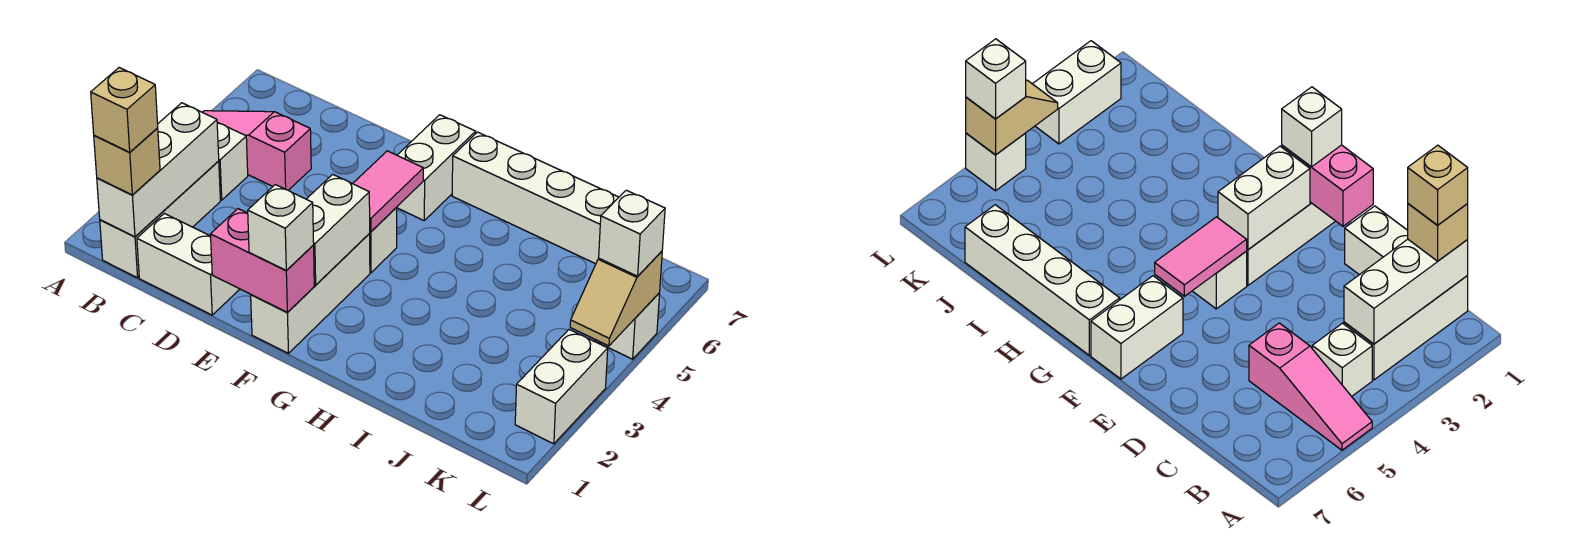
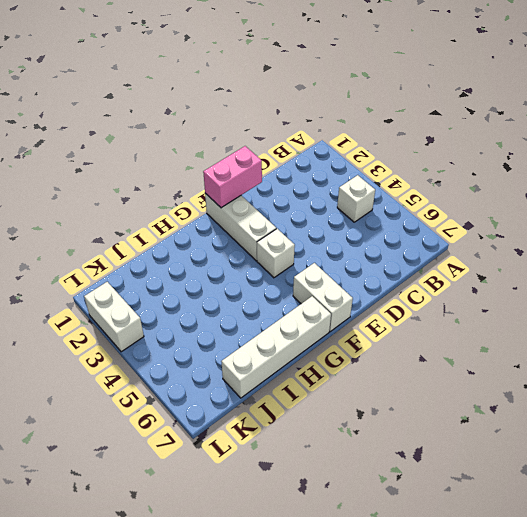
none -> pink slope A5:C5 level 1 top C
none -> white brick B1:B3 level 1
none -> white brick C1:D1 level 1

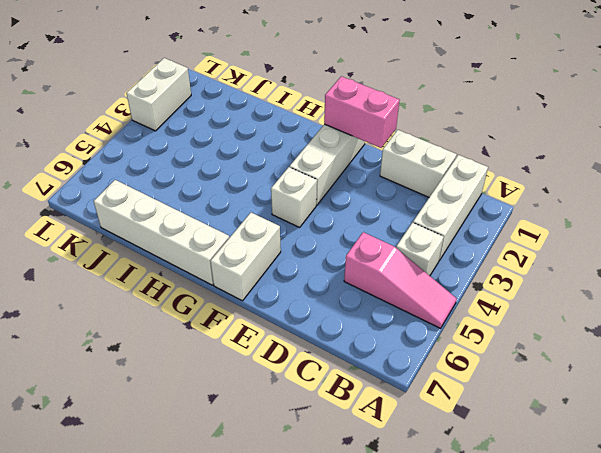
none -> white brick L5 level 1
none -> white brick B1:B3 level 2
none -> white brick F2:F3 level 2

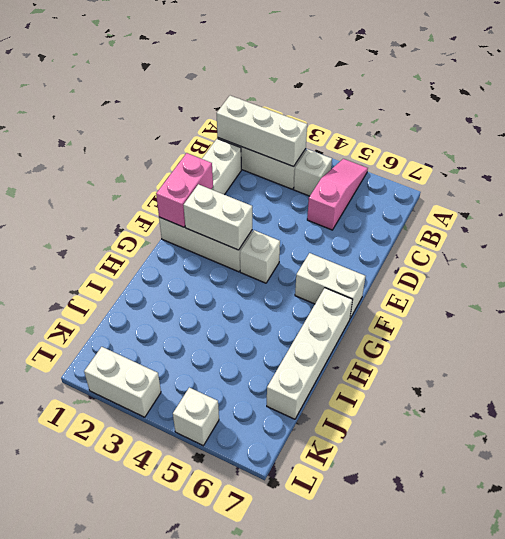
none -> pink tile F4:F5 level 2
none -> tan slope L4:L5 level 2 top 5
none -> tan brick B1 level 3

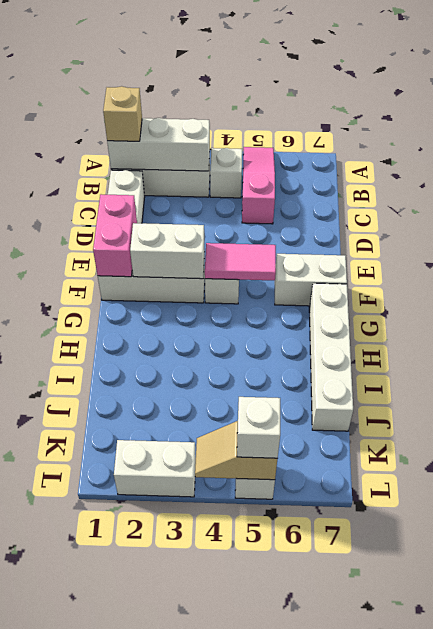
none -> white brick F1 level 3
none -> tan brick B1 level 4

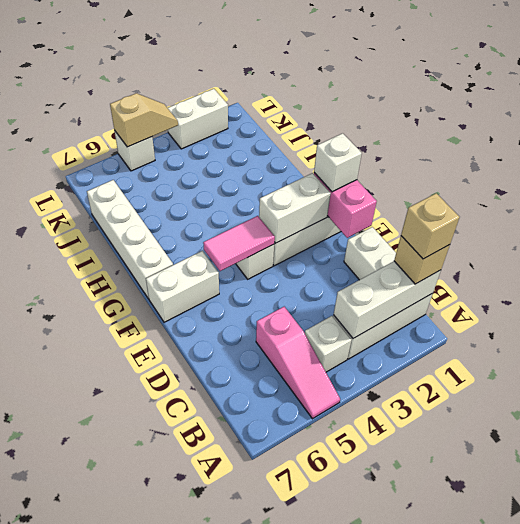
none -> white brick L5 level 3

